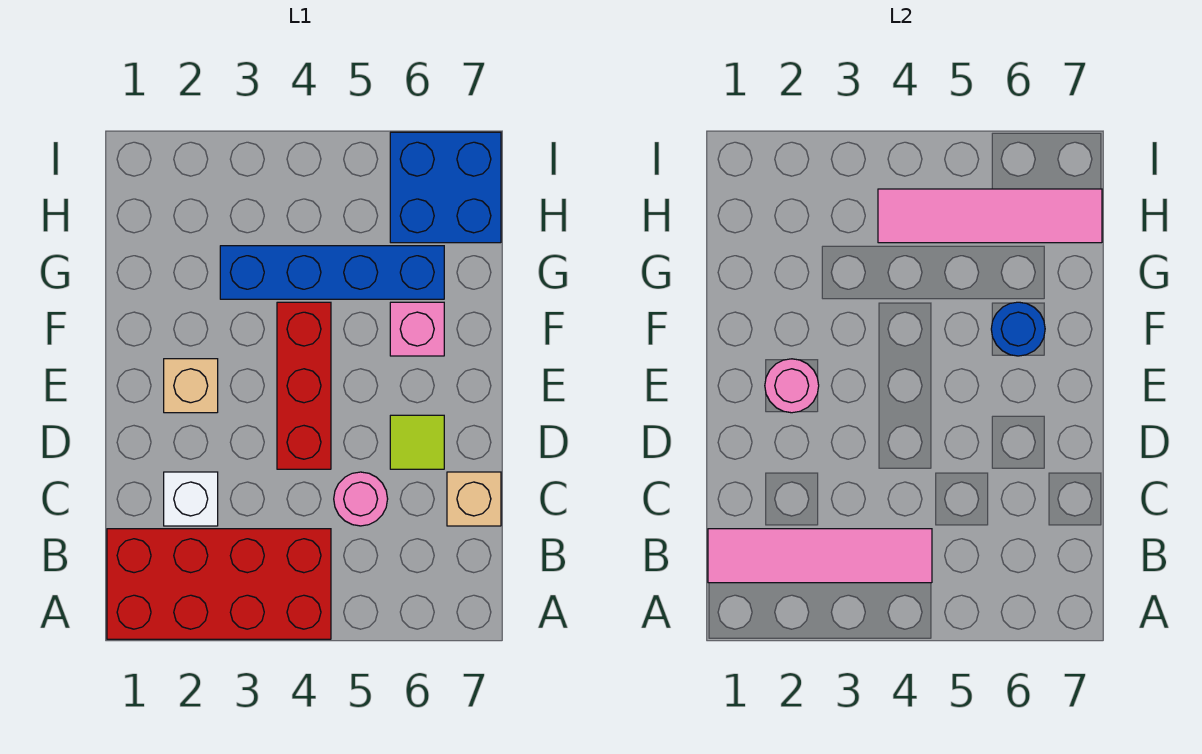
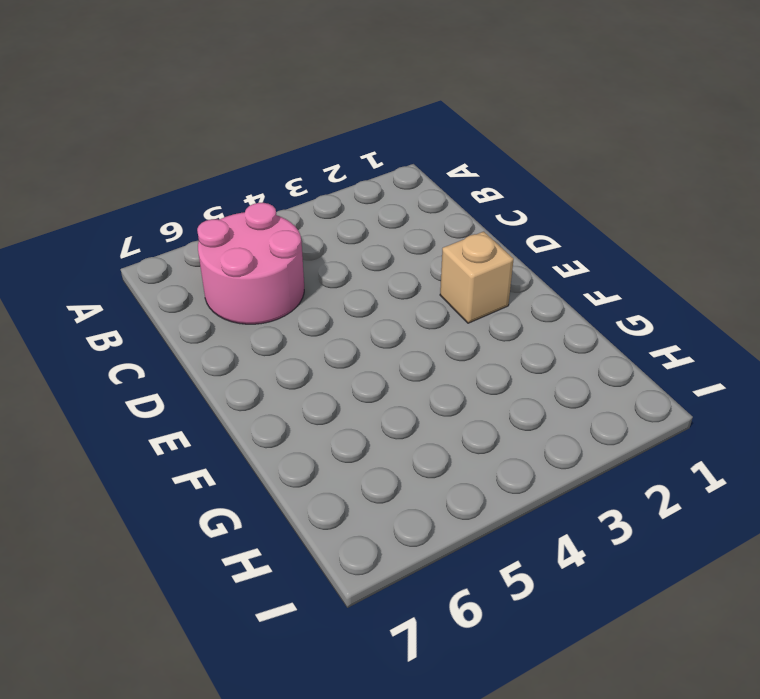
pink round brick B5:C6 level 1 -> pink round brick C5 level 1
none -> red brick A1:B4 level 1
none -> white brick C2 level 1
none -> tan brick C7 level 1

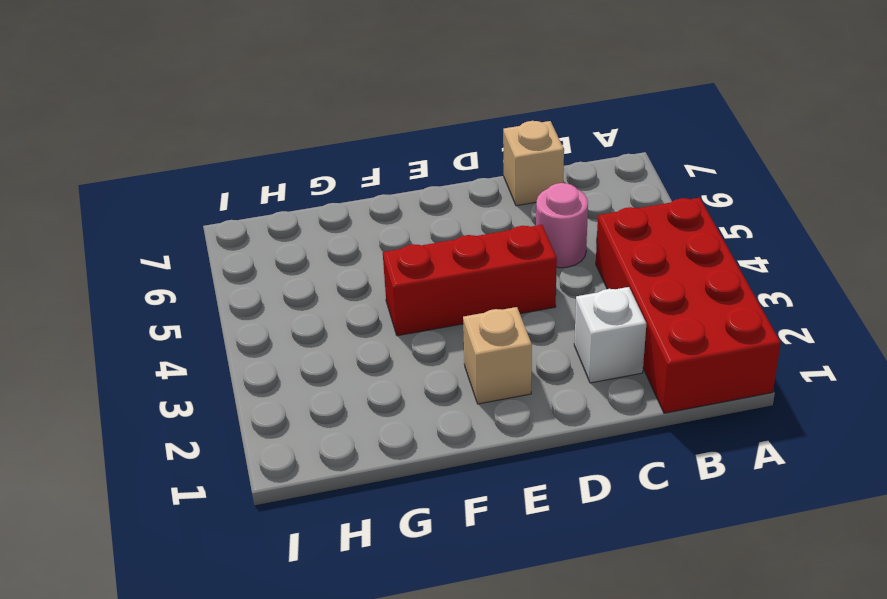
none -> lime tile D6 level 1
none -> pink brick F6 level 1
none -> blue brick G3:G6 level 1

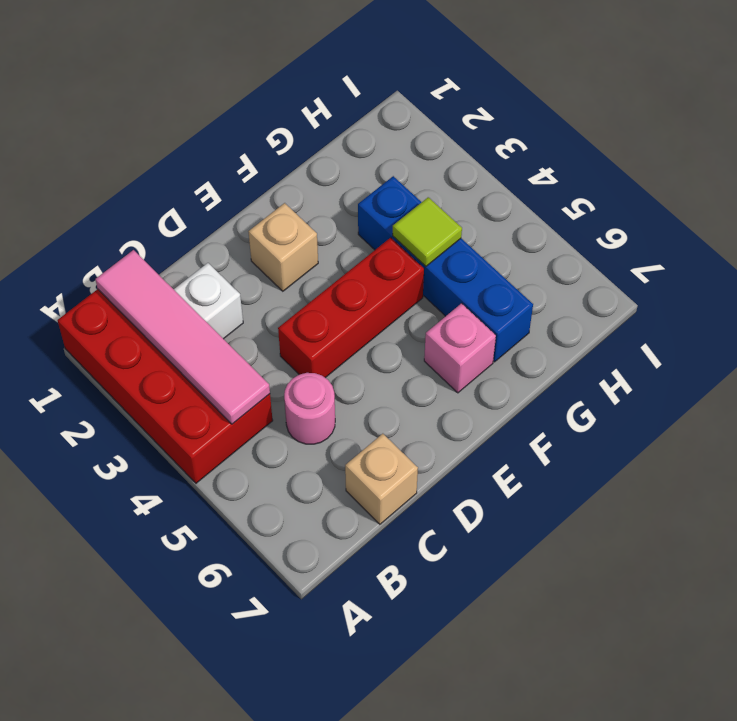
lime tile G4 level 2 -> lime tile D6 level 1
none -> blue brick H6:I7 level 1
none -> pink round brick E2 level 2
none -> blue round brick F6 level 2

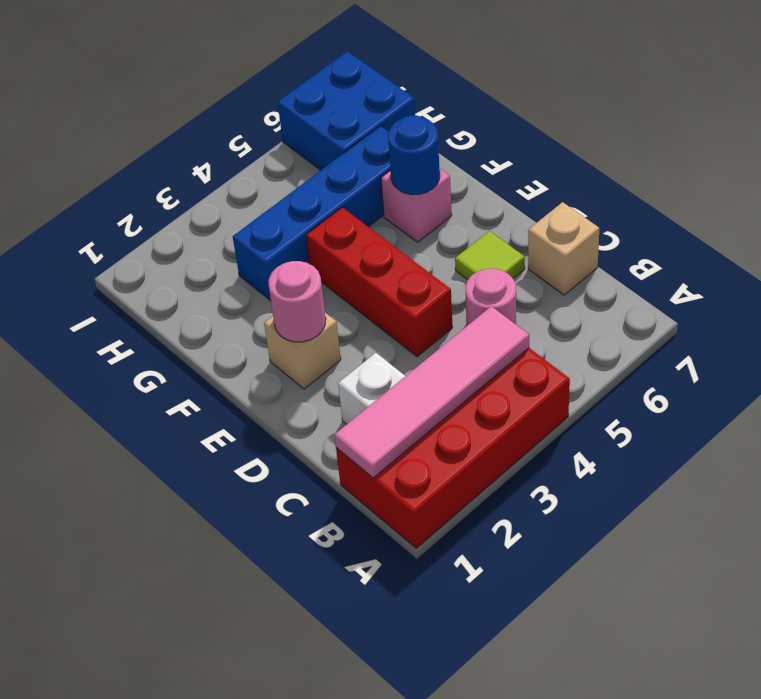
none -> pink tile H4:H7 level 2

